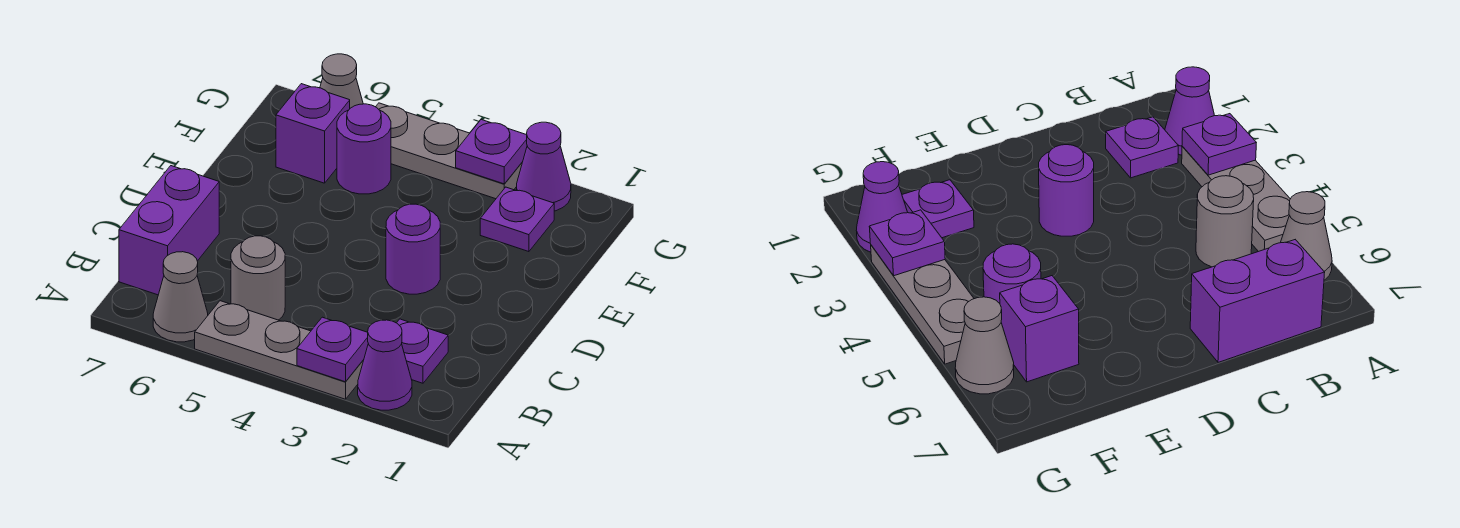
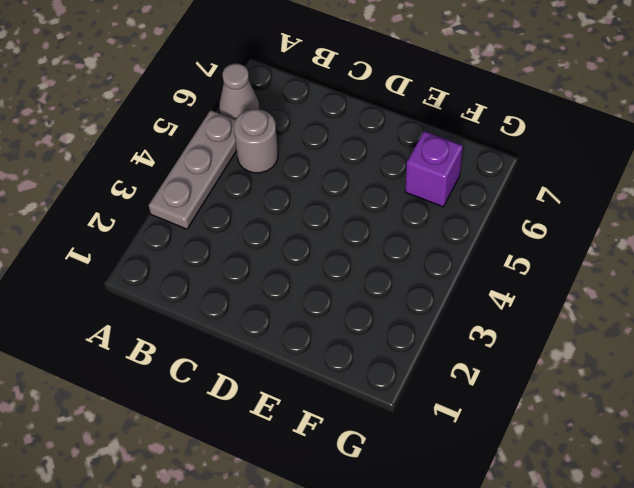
none -> purple cone A2 level 1
none -> purple plate B2 level 1
none -> purple brick B7:C7 level 1

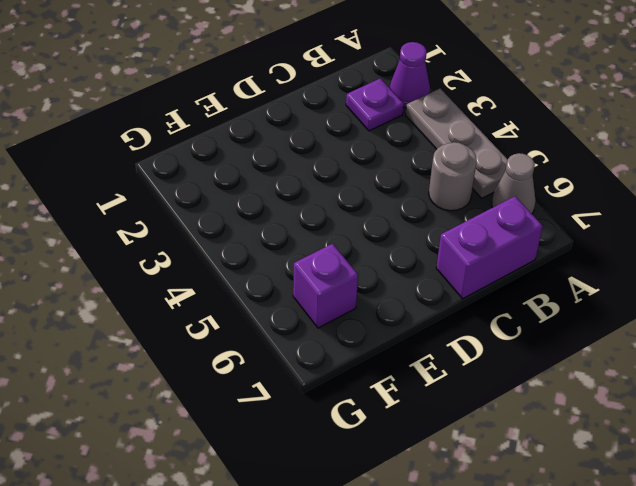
none -> purple round brick D3 level 1
none -> purple plate F2 level 1
none -> purple round brick F5 level 1

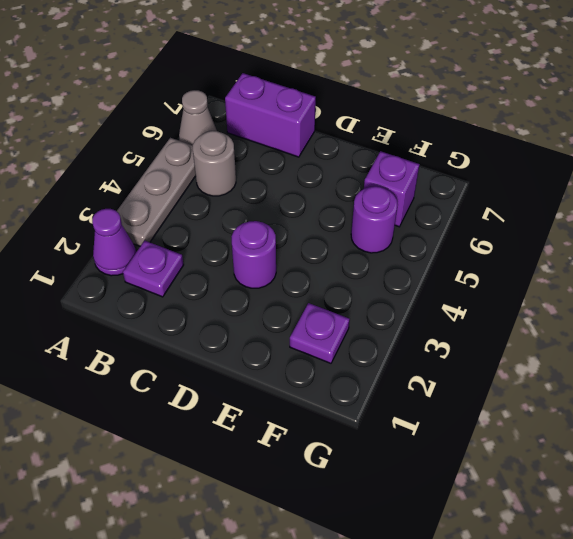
none -> purple cone G2 level 1
none -> grey plate G3:G5 level 1
none -> grey cone G6 level 1

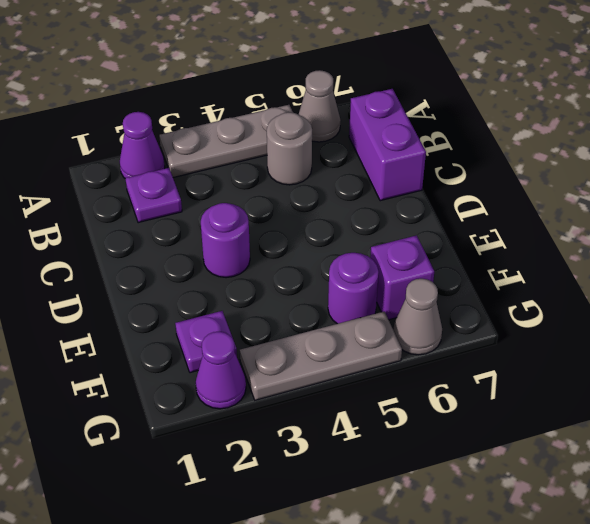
none -> purple plate A3 level 2
none -> purple plate G3 level 2

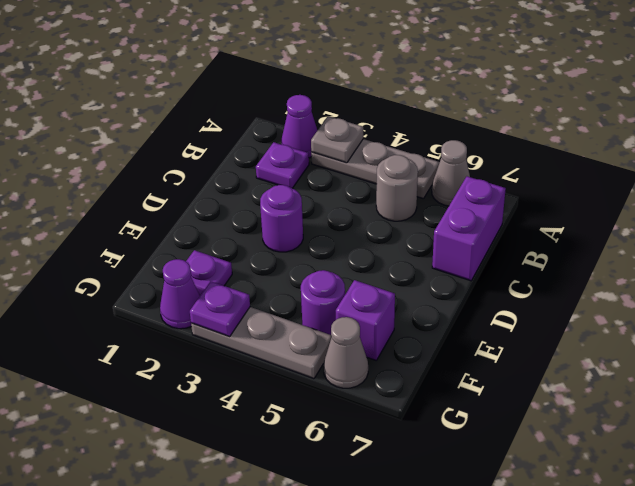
grey plate A3 level 2 -> purple plate A3 level 2

